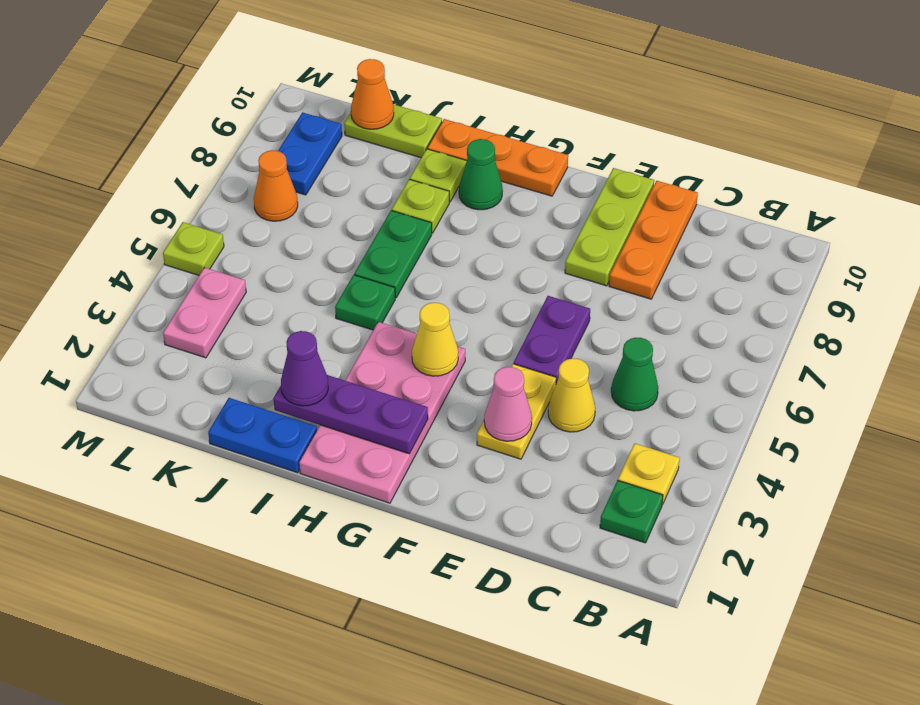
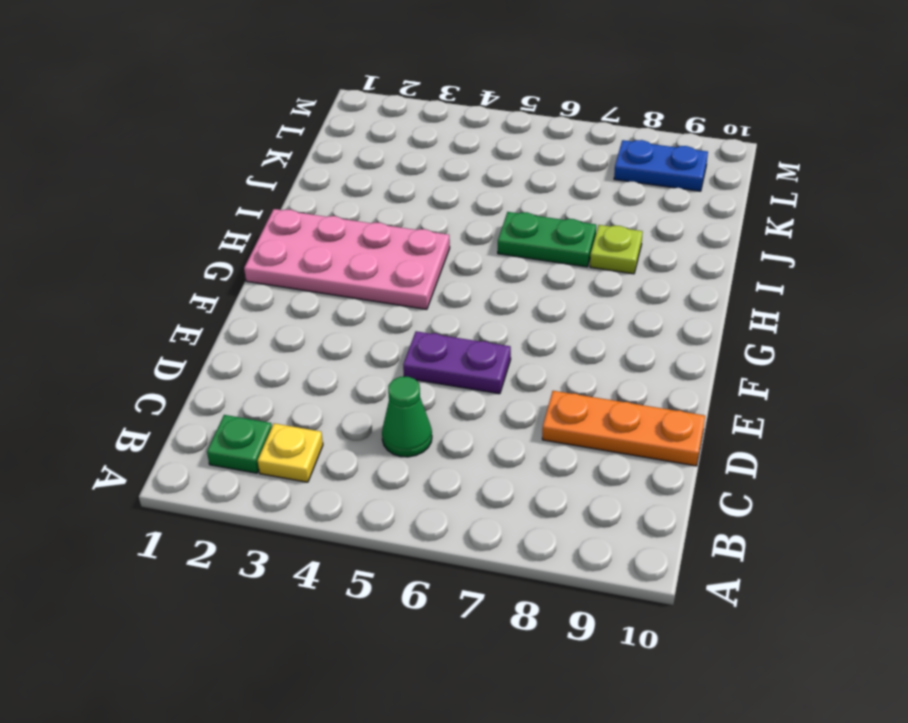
none -> yellow cone D4 level 1
none -> yellow plate E3:E4 level 1
none -> lime plate E8:E10 level 1

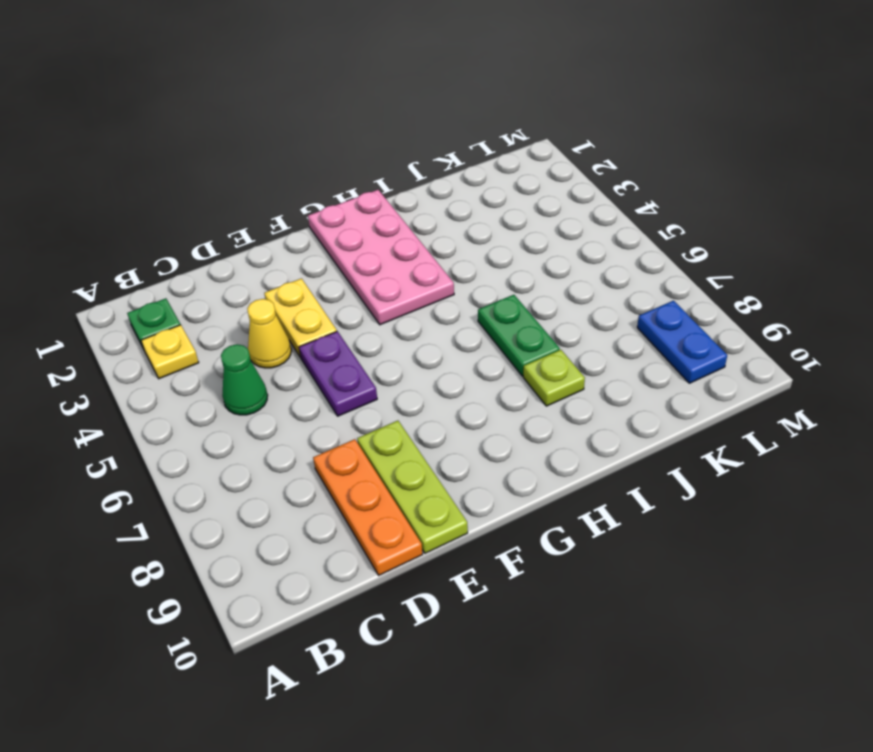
none -> orange plate G10:I10 level 1
none -> green cone H9 level 1
none -> blue plate I1:J1 level 1

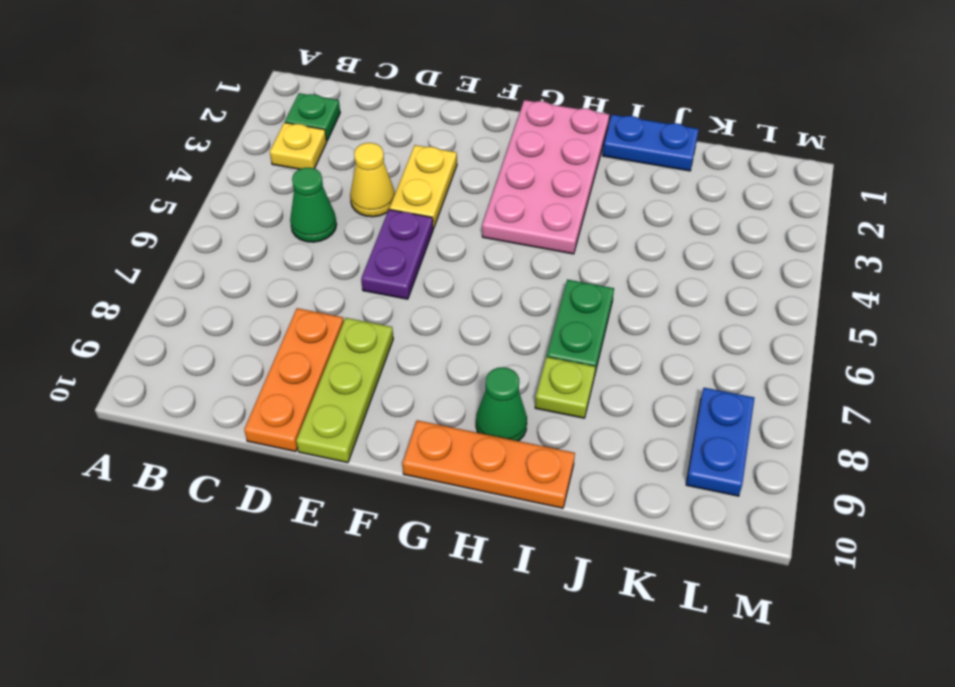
none -> green plate I5 level 1
none -> lime plate I9 level 1
none -> lime plate J10:K10 level 1

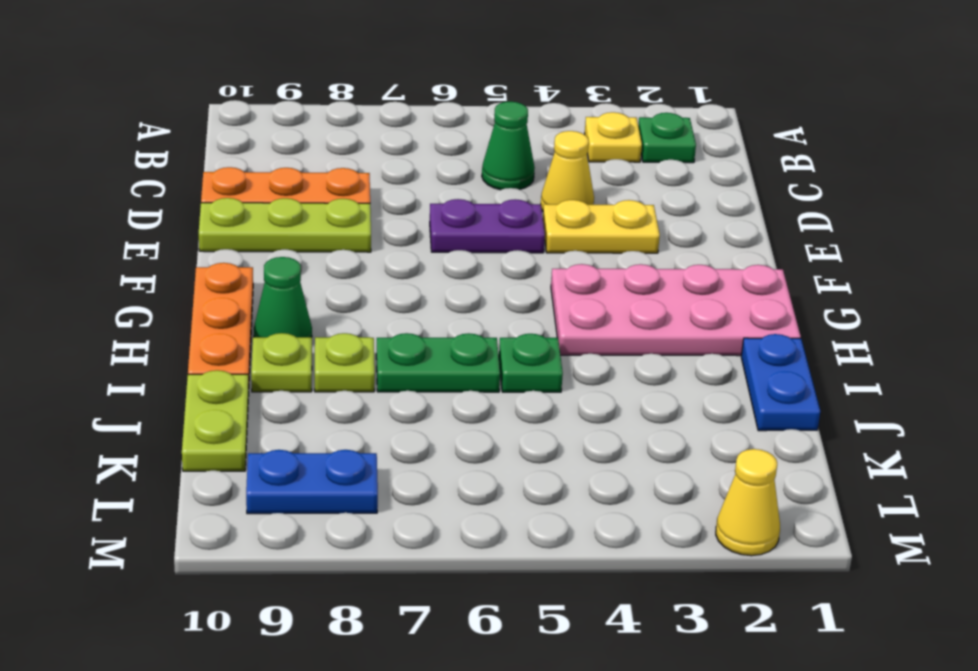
yellow cone M2 level 1 -> yellow cone G4 level 2
none -> pink plate L3:L4 level 1
none -> orange cone L7 level 1
none -> lime plate M5 level 1

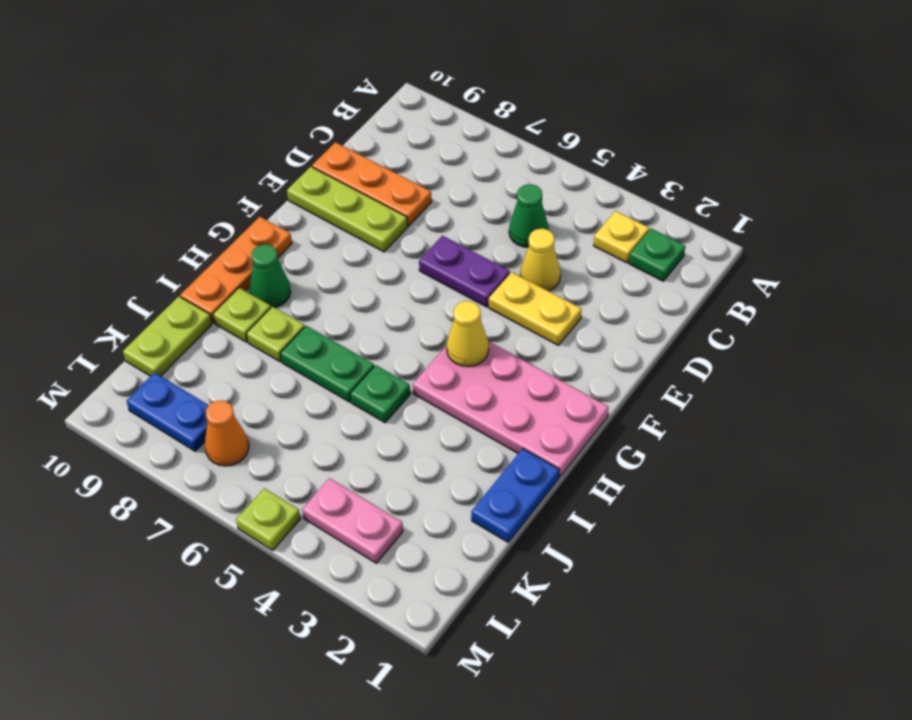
none -> pink cone E3 level 2
none -> purple plate G2:I2 level 2
none -> orange cone K10 level 2

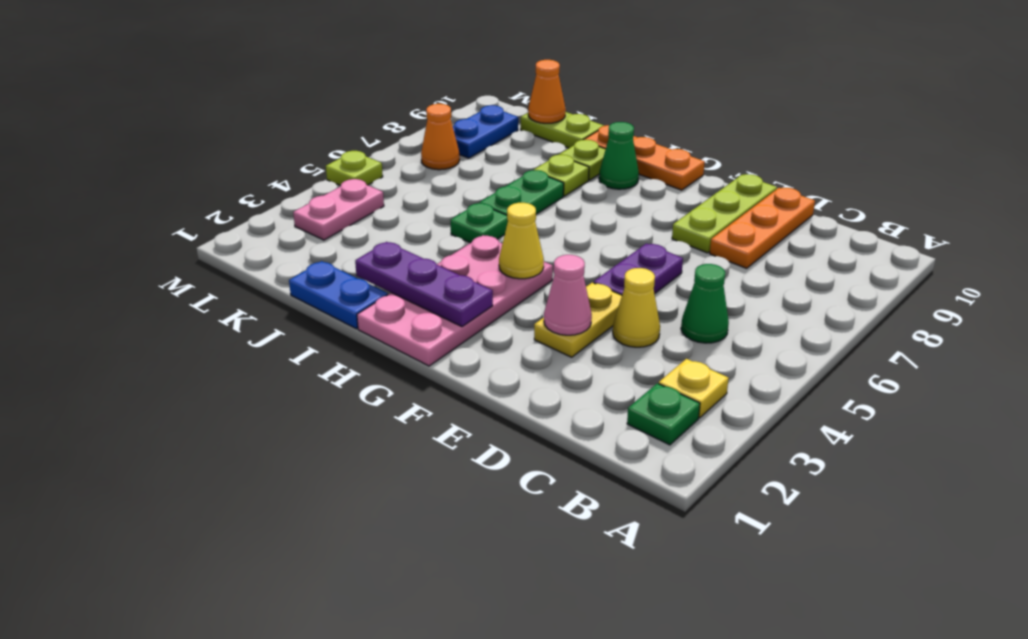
none -> purple cone I2 level 3

